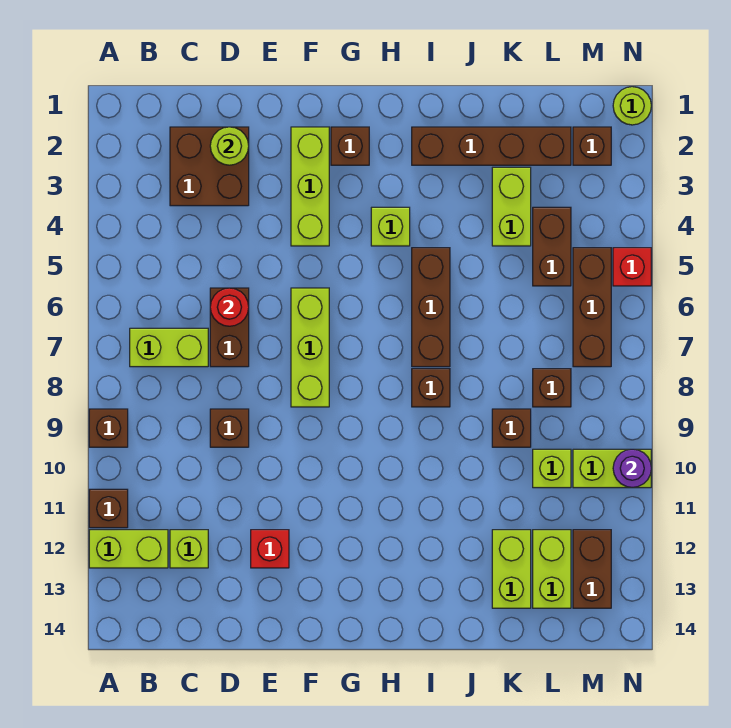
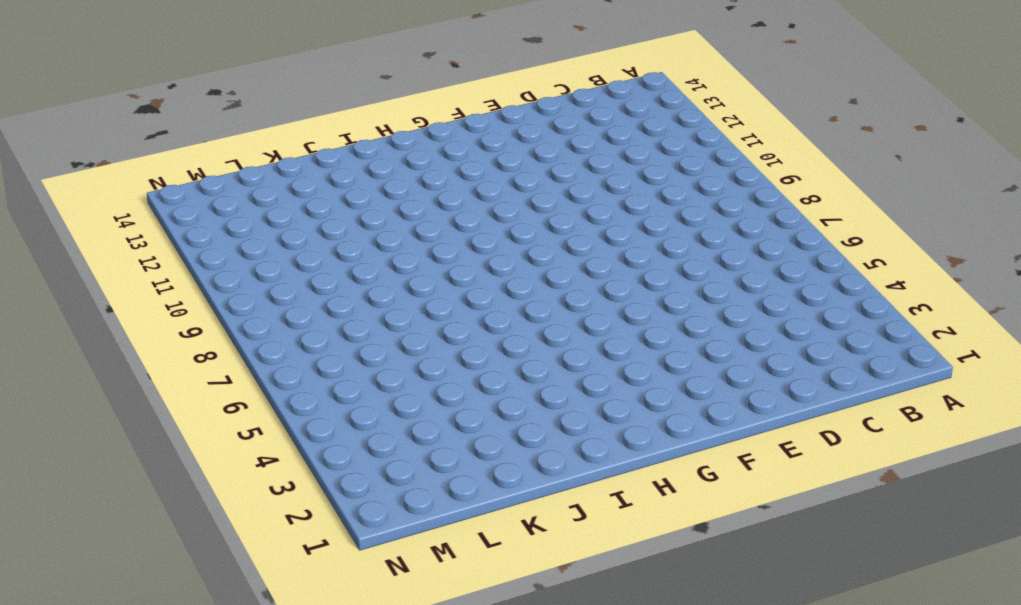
none -> brown brick A9 level 1
none -> brown brick A11 level 1
none -> lime brick A12:B12 level 1
none -> lime brick B7:C7 level 1

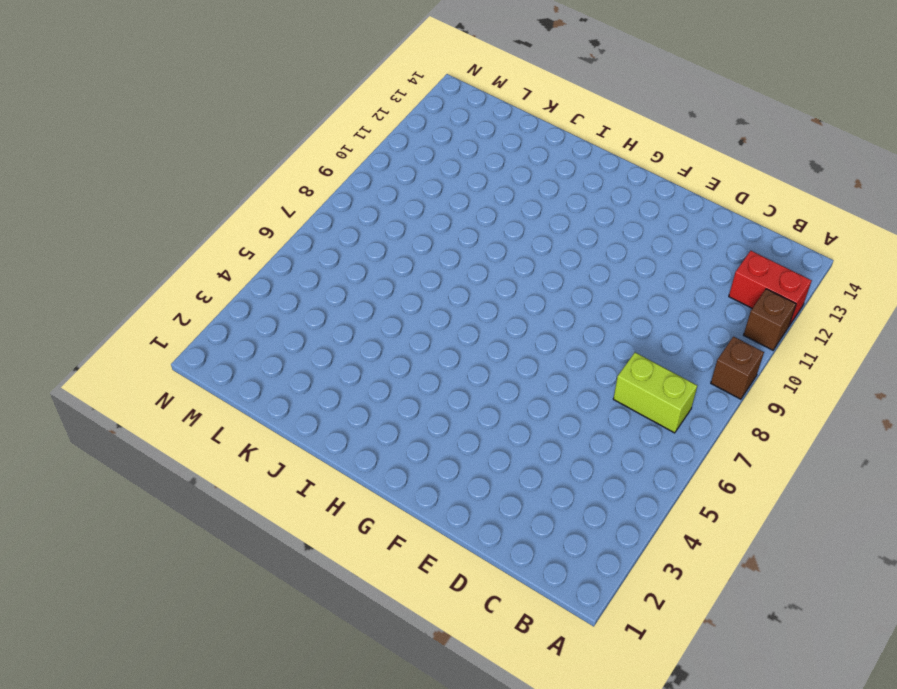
red brick A12:B12 level 1 -> lime brick A12:B12 level 1
none -> brown brick C2:D3 level 1
none -> lime brick C12 level 1
none -> brown brick D6:D7 level 1
none -> brown brick D9 level 1

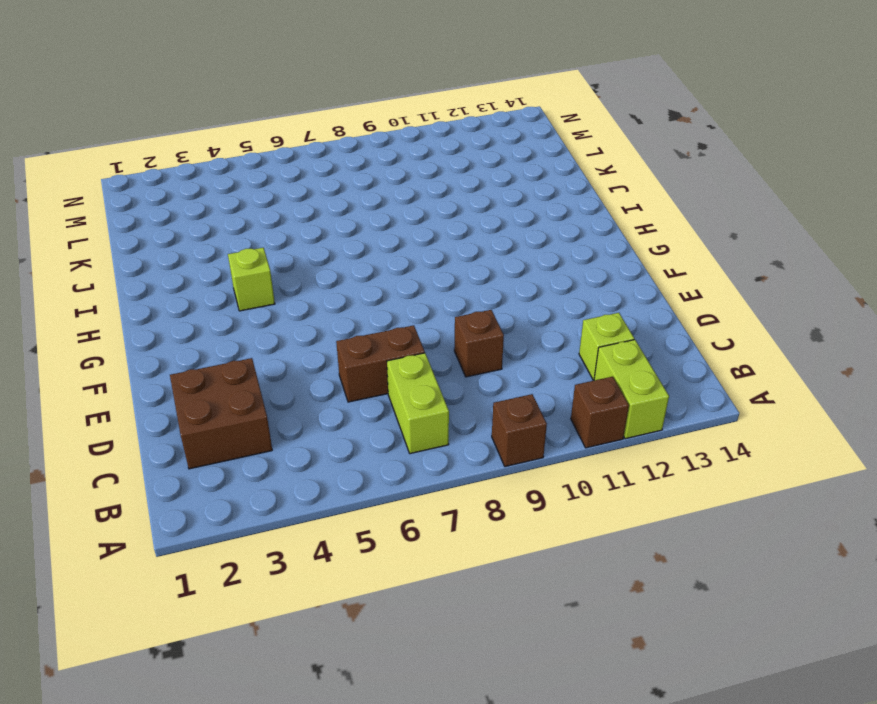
none -> red brick E12 level 1
none -> lime brick F2:F4 level 1
none -> lime brick F6:F8 level 1
none -> brown brick G2 level 1

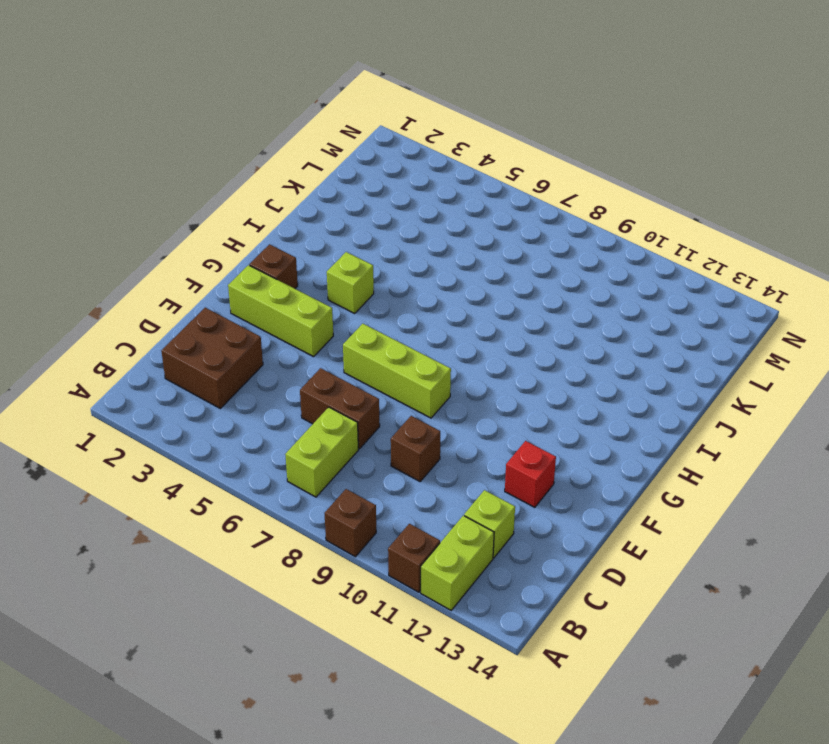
none -> brown brick I2:L2 level 1
none -> brown brick I5:I7 level 1
none -> brown brick I8 level 1
none -> lime brick K3:K4 level 1

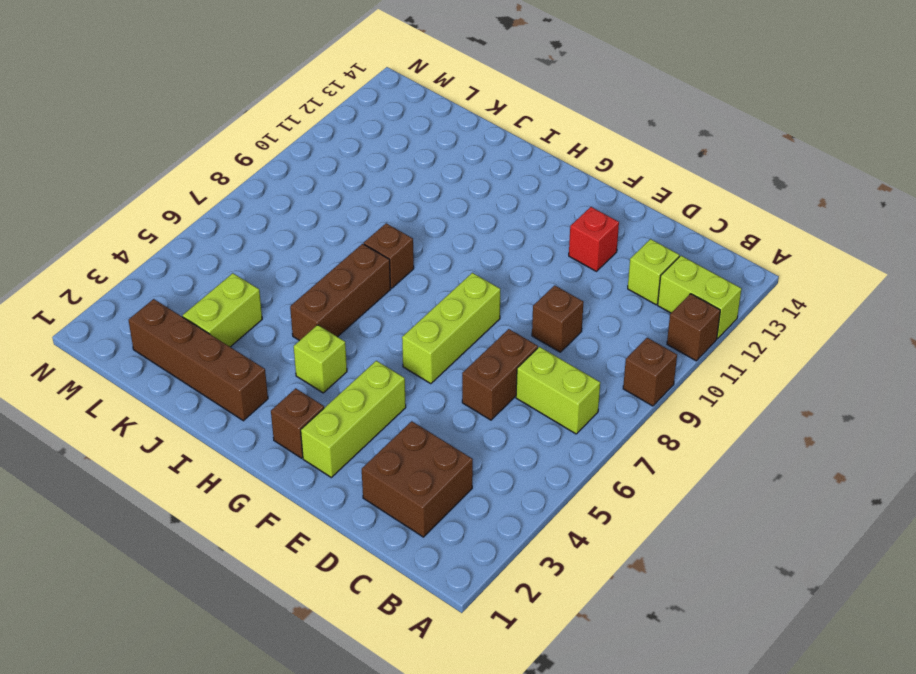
none -> brown brick K9 level 1
none -> lime brick K12:K13 level 1
none -> brown brick L4:L5 level 1
none -> brown brick L8 level 1

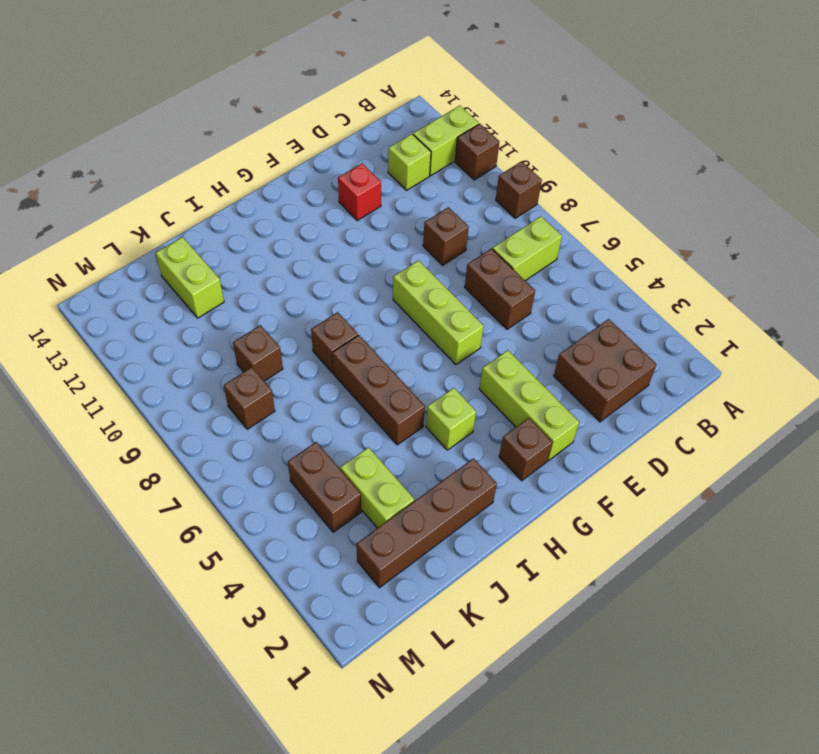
none -> lime brick L10 level 1
none -> lime brick L12:L13 level 1
none -> brown brick M2 level 1
none -> brown brick M5:M7 level 1

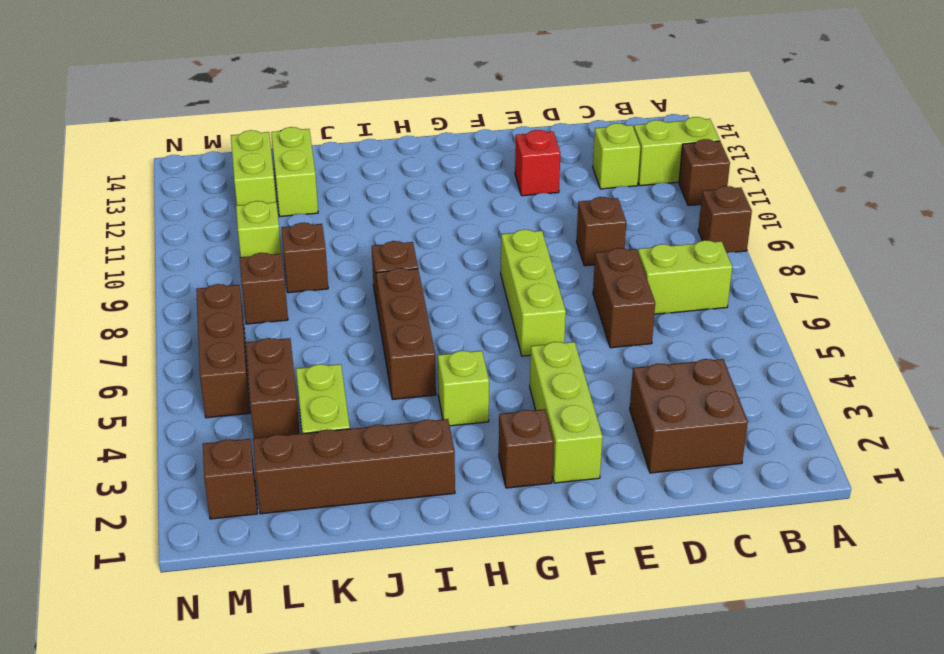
none -> lime brick M10:N10 level 1
none -> brown brick M12:M13 level 1
none -> lime round brick N1 level 1
none -> red brick N5 level 1

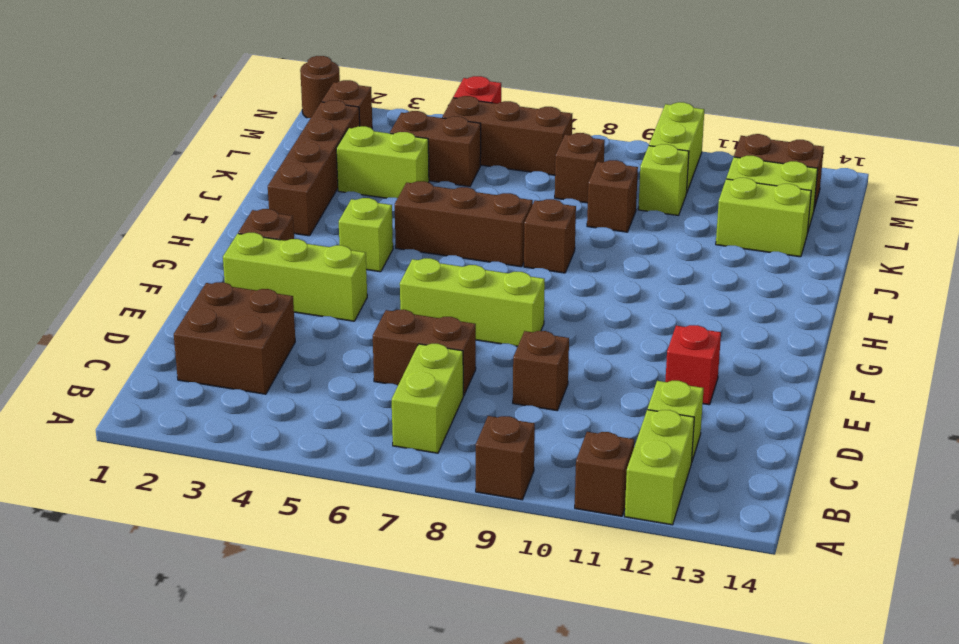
brown round brick N1 level 1 -> lime round brick N1 level 1
none -> lime round brick D2 level 2
none -> red round brick D6 level 2
none -> purple round brick N10 level 2

